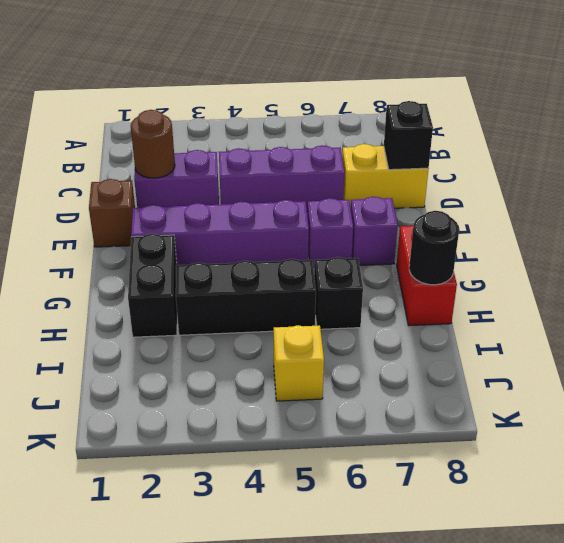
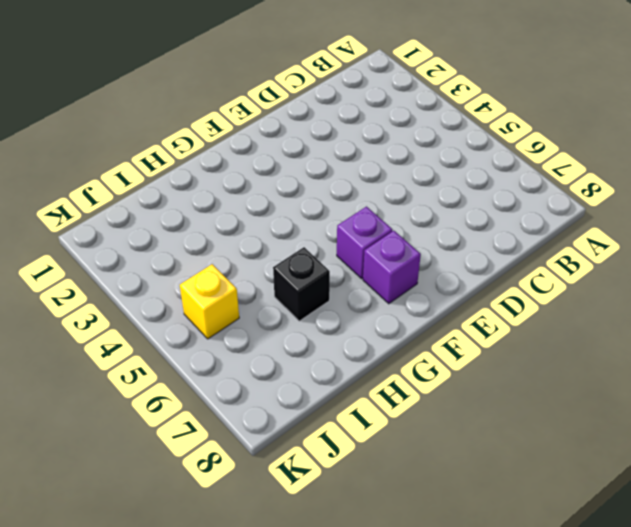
none -> purple brick D2:D3 level 1
none -> purple brick D4:D6 level 1
none -> yellow brick D7:D8 level 1

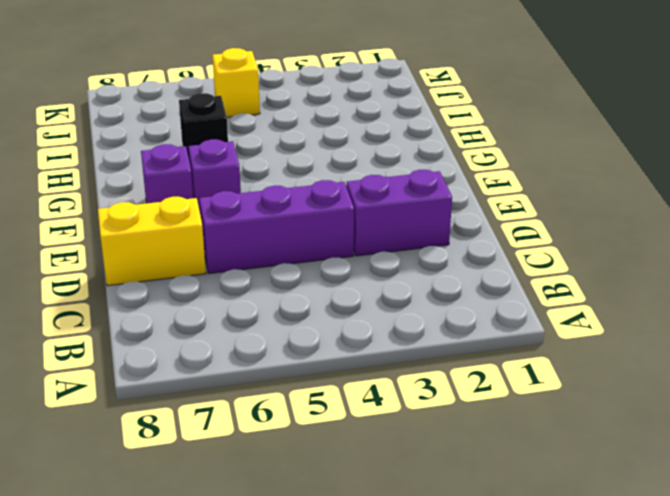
none -> brown brick E1 level 1
none -> purple brick F2:F5 level 1
none -> black brick G2:H2 level 1

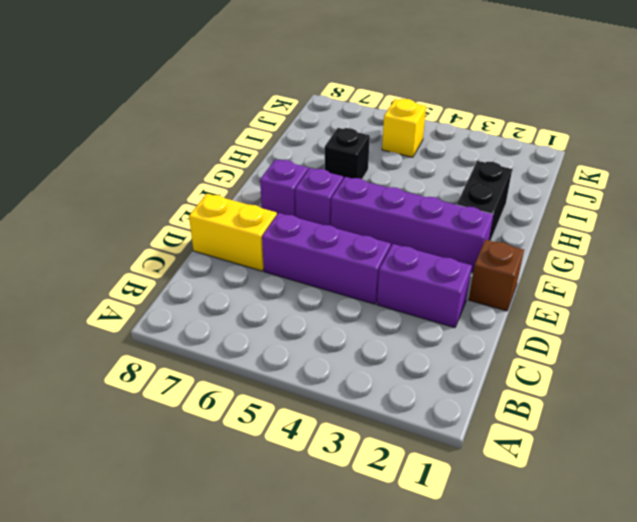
none -> red brick G8:H8 level 1
none -> black brick H3:H5 level 1
none -> brown round brick D2 level 2

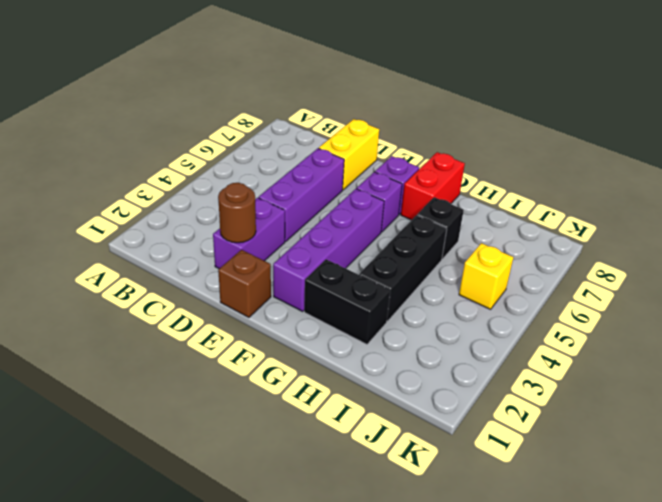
red brick G7:G8 level 1 -> red brick G8:H8 level 1
none -> black brick D8 level 2
none -> black round brick H8 level 2

